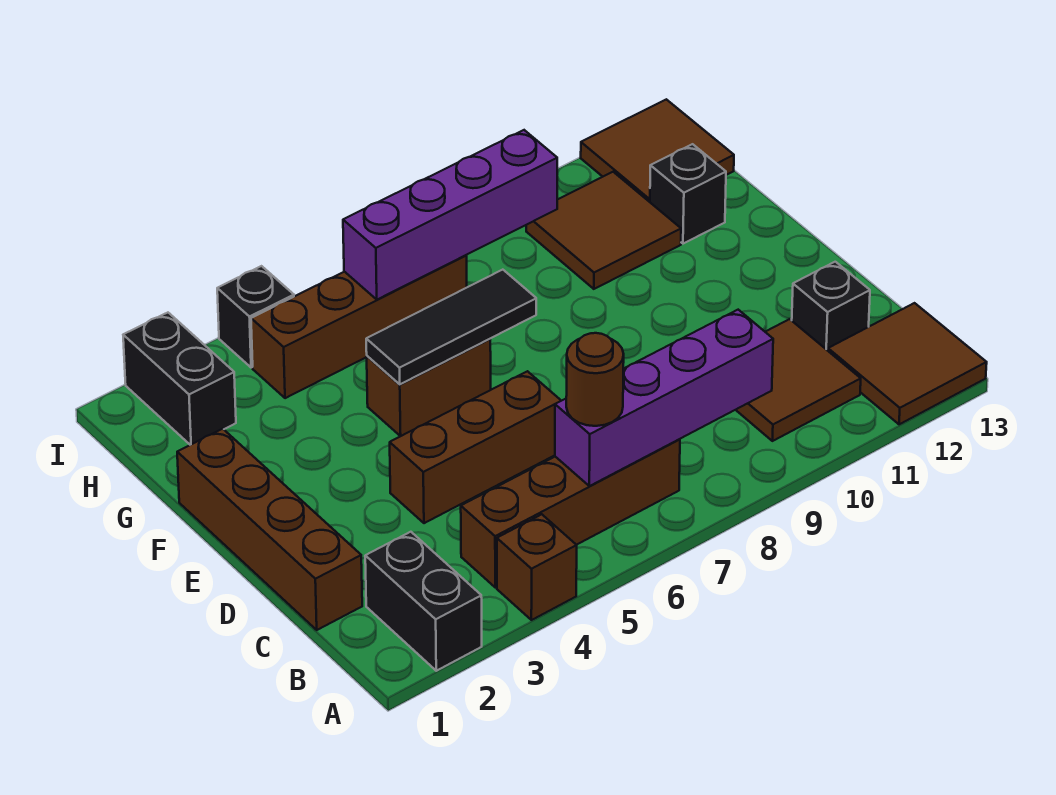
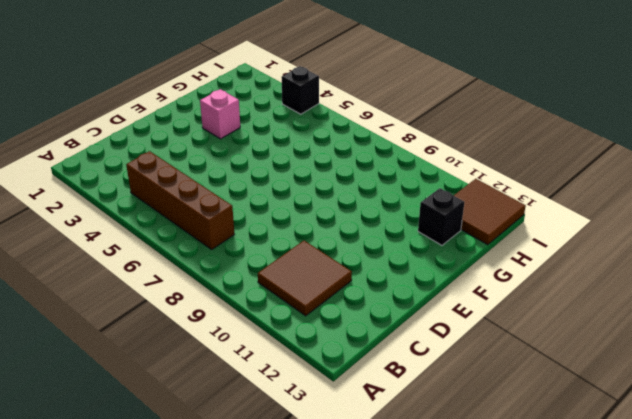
pink brick F3 level 1 -> none
none -> black brick A2:B2 level 1
none -> brown brick A4 level 1
none -> brown tile A12:B13 level 1

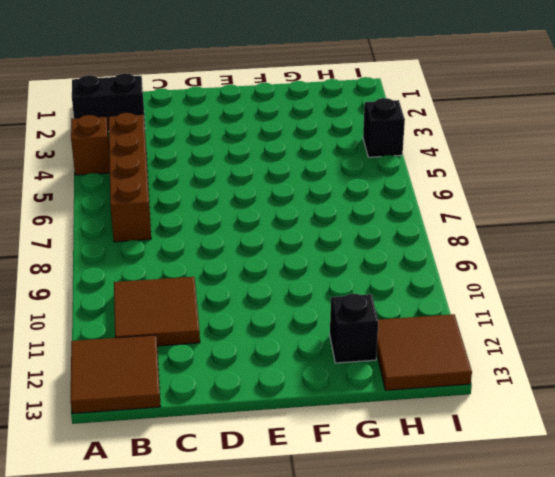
none -> brown brick C1:F1 level 1
none -> black brick C12 level 1
none -> brown brick D4:D6 level 1

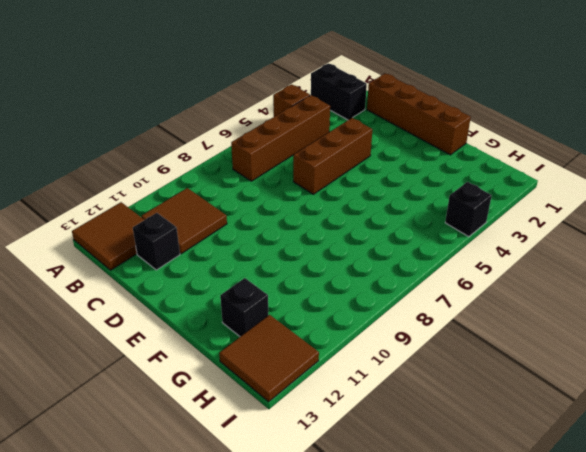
none -> brown brick F5:F6 level 1
none -> brown tile G10:H11 level 1
none -> black brick H2:I2 level 1

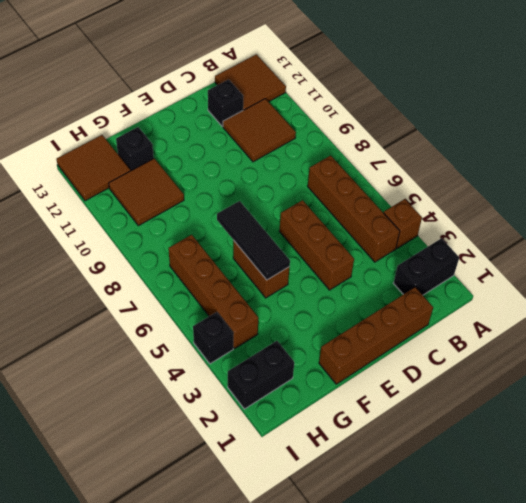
none -> purple brick B6:B9 level 2
none -> purple brick H6:H9 level 2
none -> brown round brick B6 level 3

